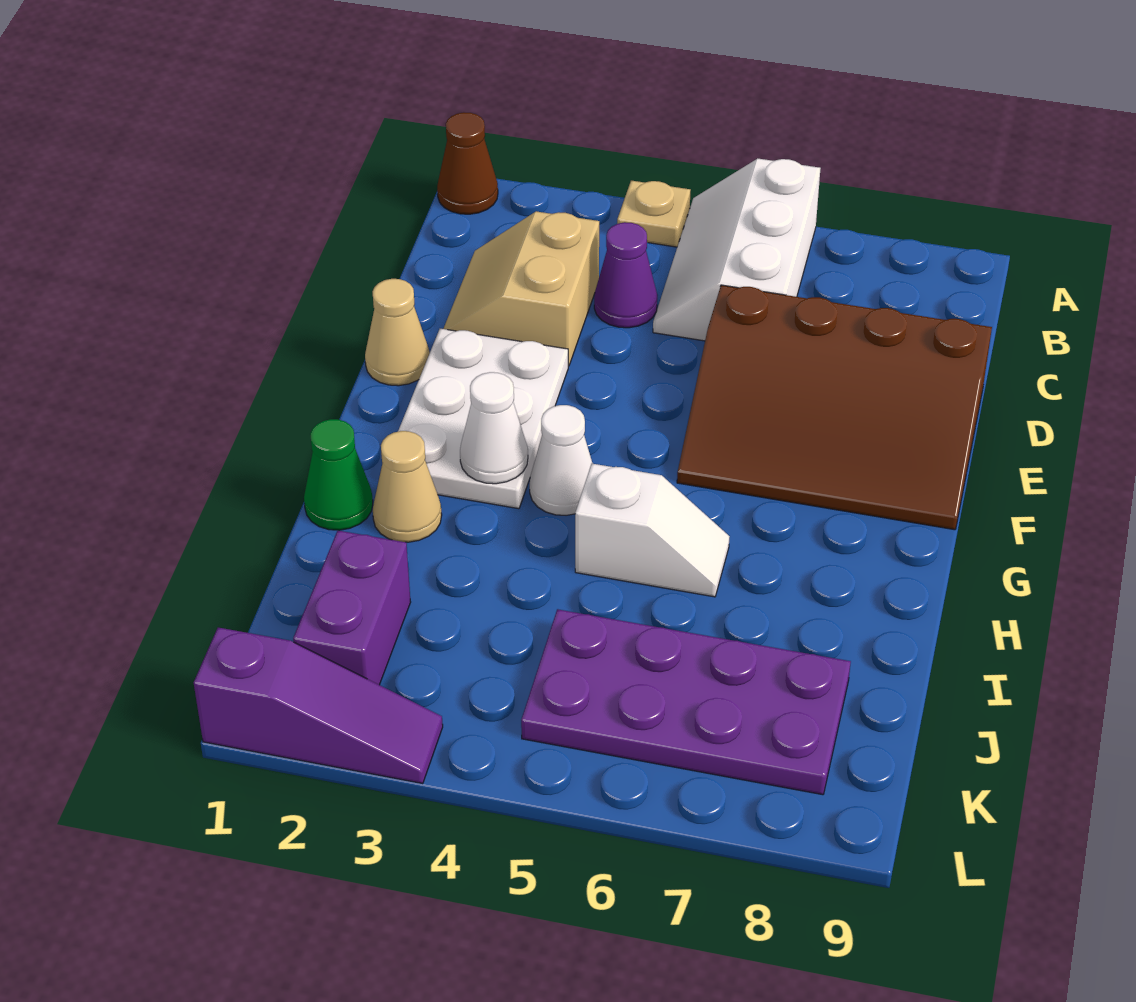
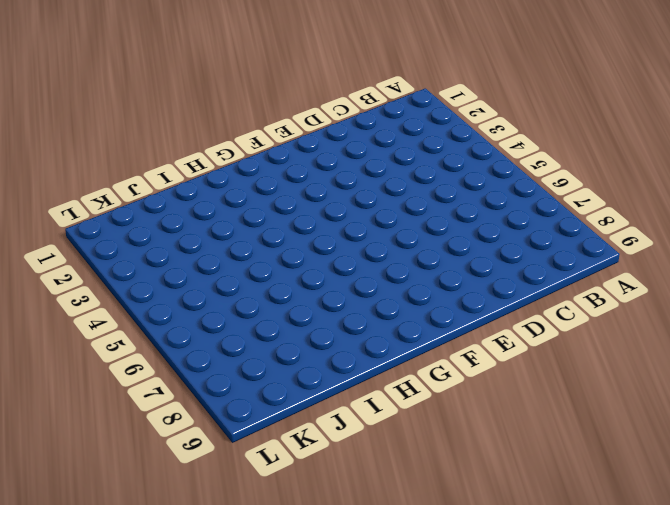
none -> brown cone A1 level 1
none -> tan plate A4 level 1
none -> white slope A5:C6 level 1 top 6

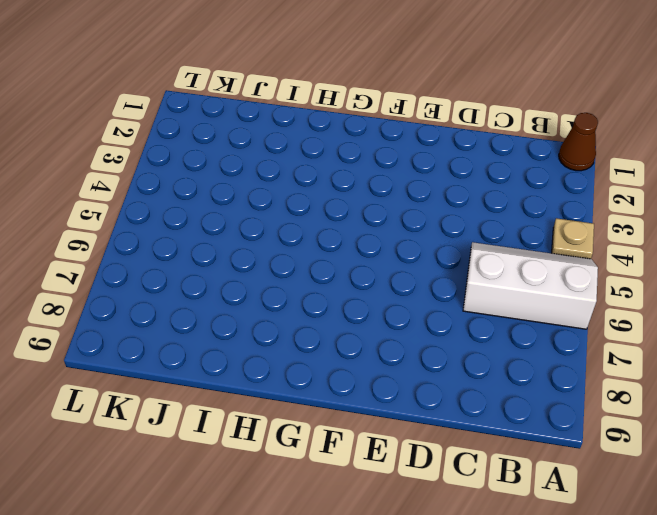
none -> tan slope C2:D3 level 1 top 3
none -> purple cone C4 level 1
none -> brown slope D6:F9 level 1 top D

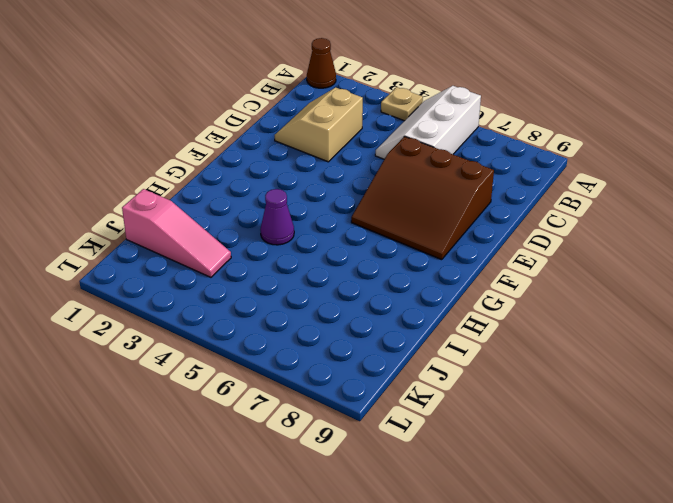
brown slope D6:F8 level 1 top D -> brown slope D6:F9 level 1 top D
purple cone H4 level 1 -> purple cone C4 level 1
pink slope J1:J3 level 1 top 1 -> purple brick J2:K2 level 1
none -> tan cone E1 level 1
none -> white plate E2:G3 level 1
none -> white cone G4 level 1

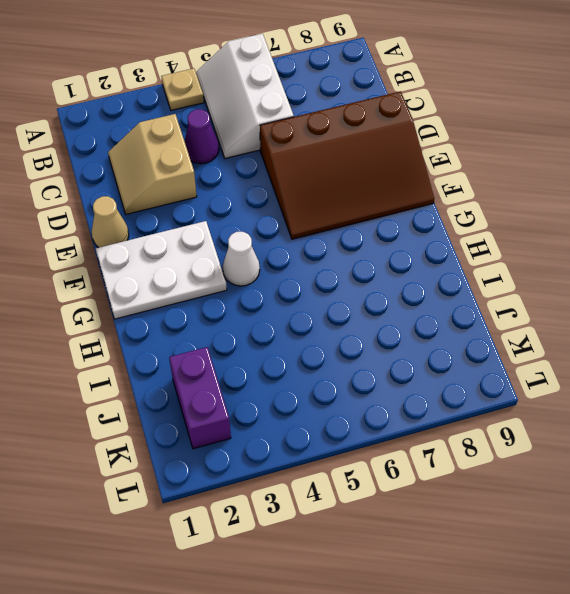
white plate F1:G3 level 1 -> white plate E2:G3 level 1
none -> brown cone A1 level 1
none -> green cone H1 level 1
none -> tan cone H2 level 1

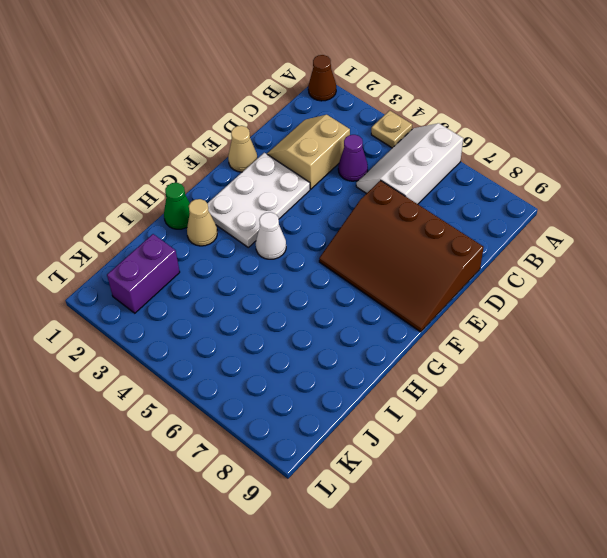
none -> white slope H5:H6 level 1 top 5
none -> purple plate J5:K8 level 1
none -> purple slope L1:L3 level 1 top 1

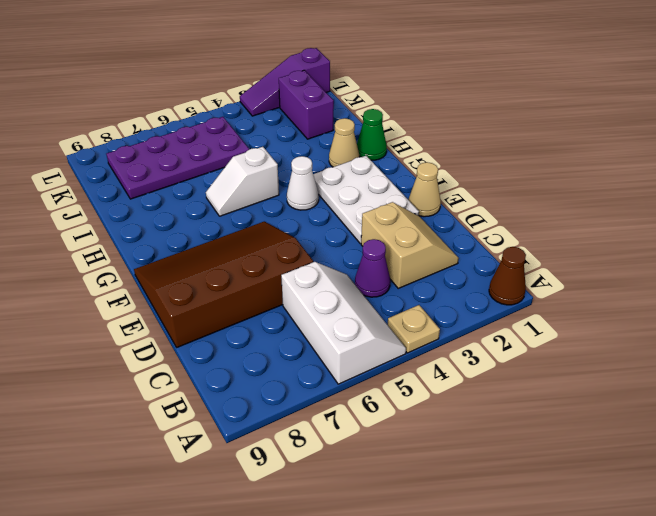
none -> white cone G3 level 2

